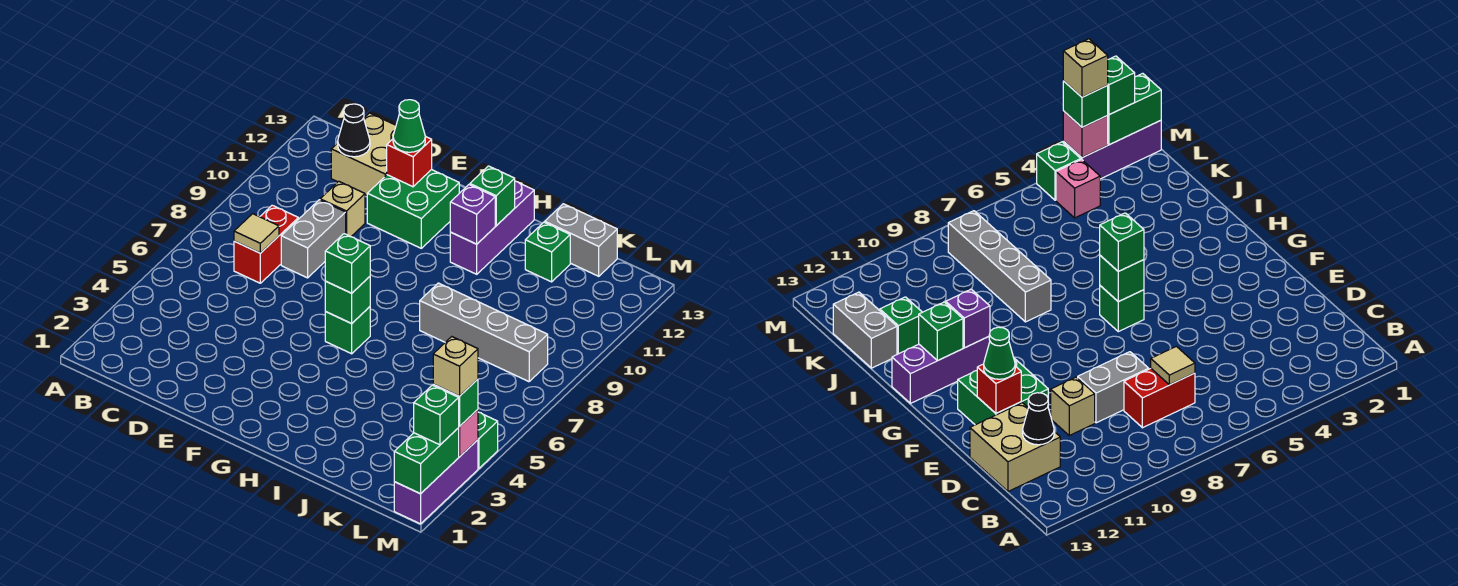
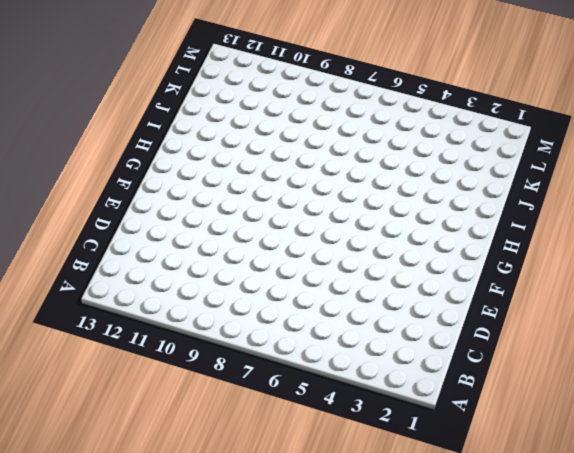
none -> red brick C7:C8 level 1
none -> tan brick C12:D13 level 1
none -> grey brick D8:D9 level 1

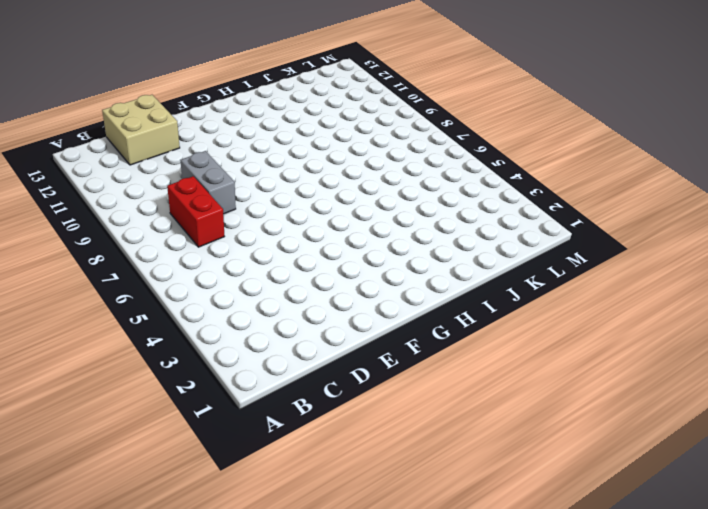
none -> tan brick D10 level 1
none -> green brick E11:F12 level 1
none -> green brick G6 level 1

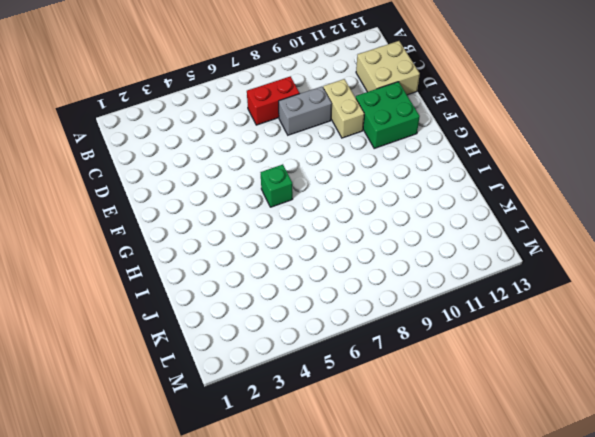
tan brick D10:E10 level 1 -> tan brick D10 level 1
none -> purple brick H11:H13 level 1
none -> grey brick I8:L8 level 1
none -> green brick J12 level 1

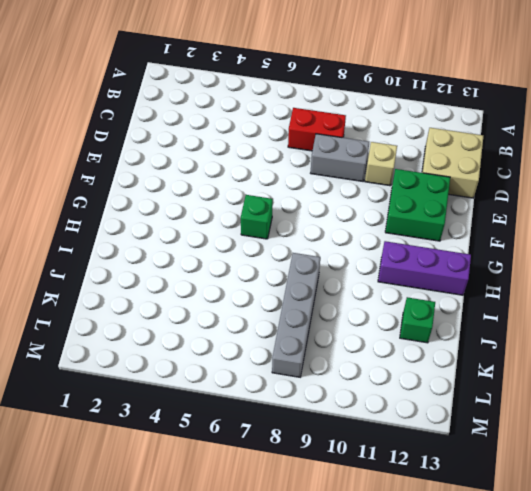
none -> grey brick J13:K13 level 1
none -> pink brick L4 level 1
none -> purple brick M1:M3 level 1

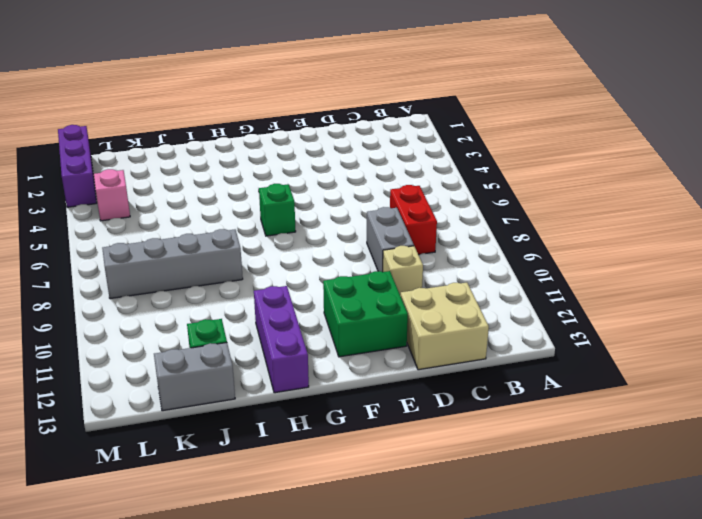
none -> green brick M4 level 1
none -> tan tile C7 level 2
none -> black cone C12 level 2

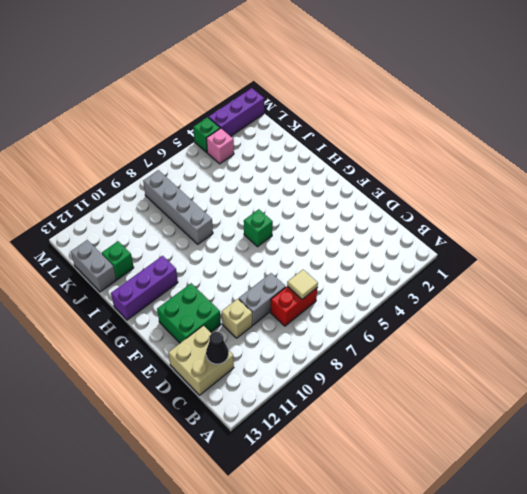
none -> red brick E12 level 2
none -> green brick G6 level 2
none -> purple brick H11 level 2

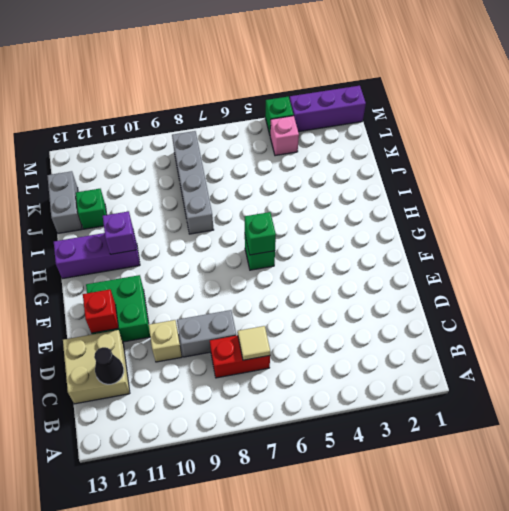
none -> green brick H12 level 2
none -> green brick M1:M2 level 2
none -> pink brick M3 level 2

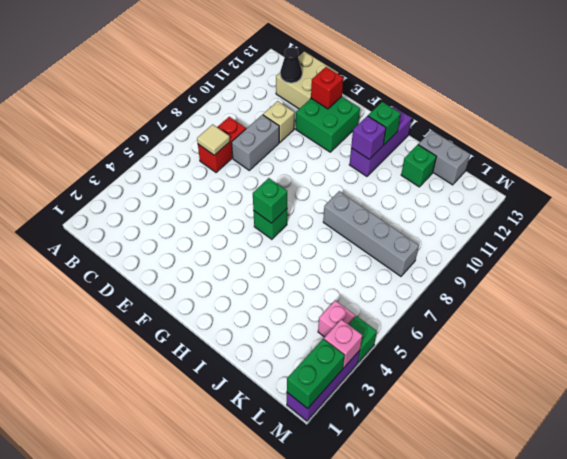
none -> green cone E12 level 3
none -> green brick G6 level 3
none -> green brick M2 level 3

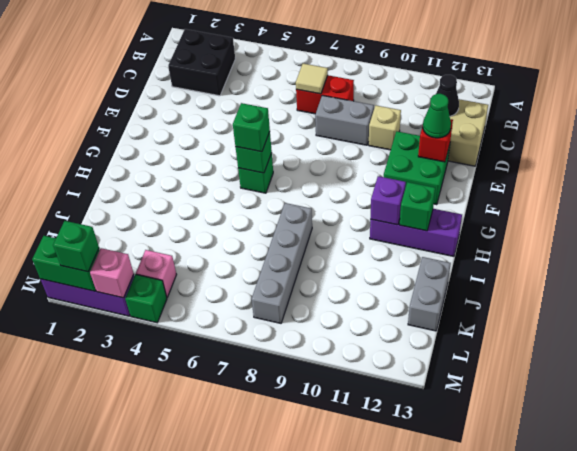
black brick B2:C3 level 1 -> none
none -> green brick J12 level 1
none -> green brick M3 level 3
none -> tan brick M3 level 4

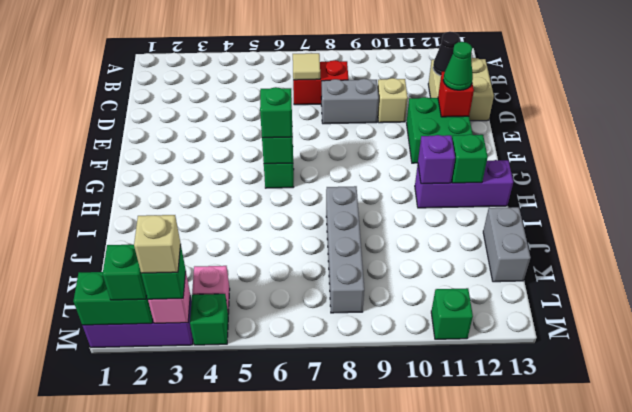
green brick M11 level 1 -> green brick J12 level 1

